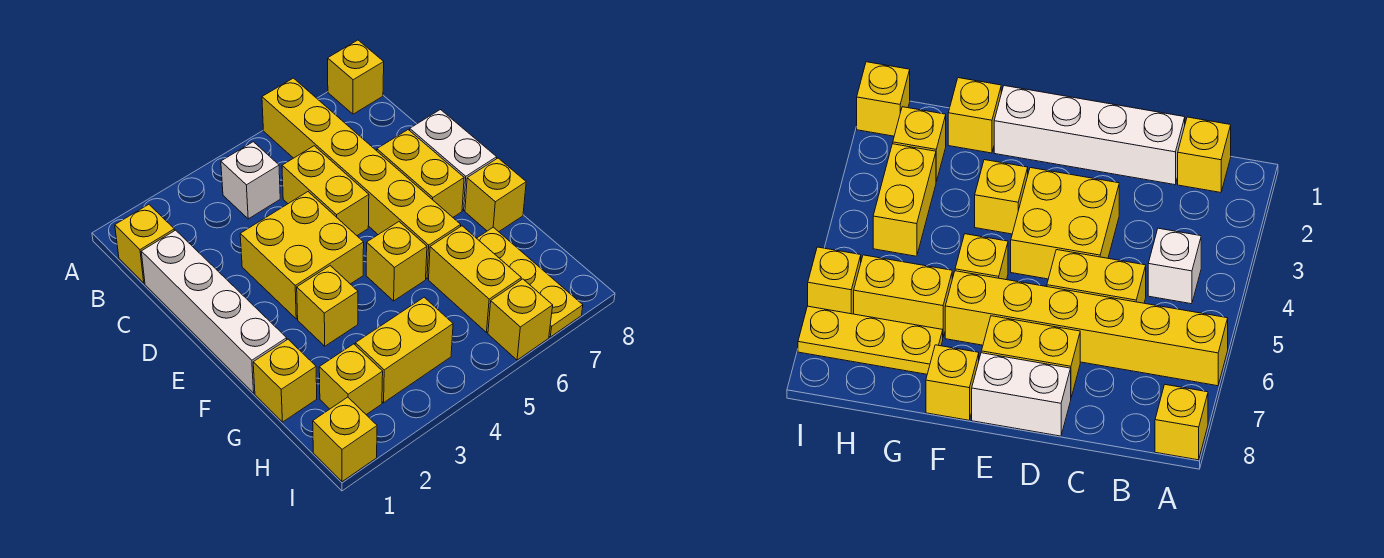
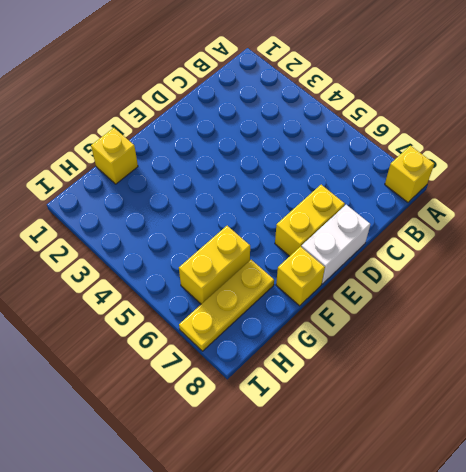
none -> yellow brick A6:F6 level 1
none -> yellow brick B1 level 1
none -> white brick B4 level 1

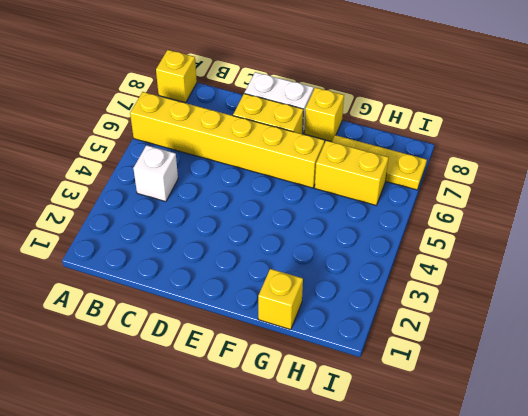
none -> yellow brick B1 level 1
none -> white brick C1:F1 level 1
none -> yellow brick C5:D5 level 1

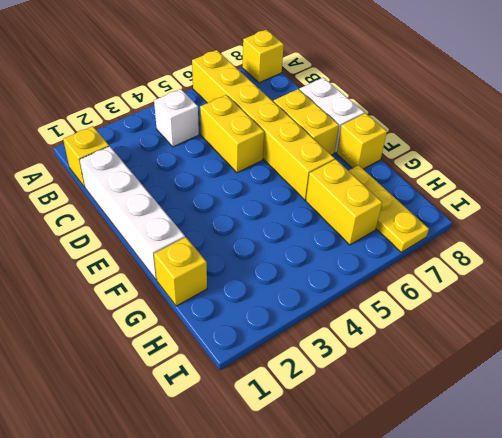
none -> yellow brick D3:E4 level 1
none -> yellow brick F3 level 1
none -> yellow brick F5 level 1

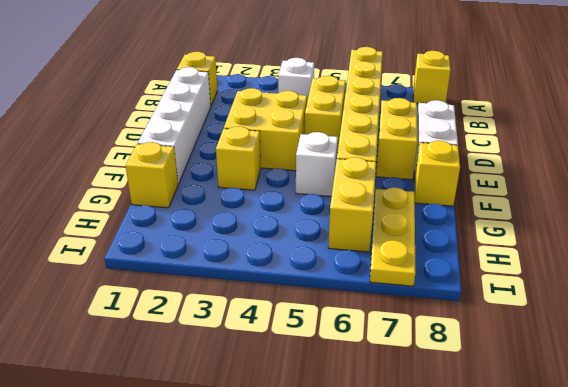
white brick F5 level 1 -> yellow brick F5 level 1
none -> yellow brick H2 level 1
none -> yellow brick H3:H4 level 1
none -> yellow brick I1 level 1

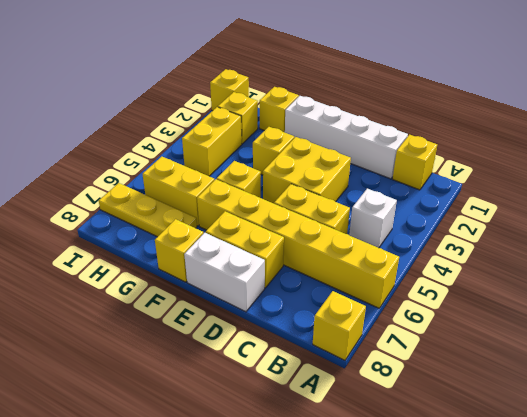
none -> yellow brick I6 level 1

